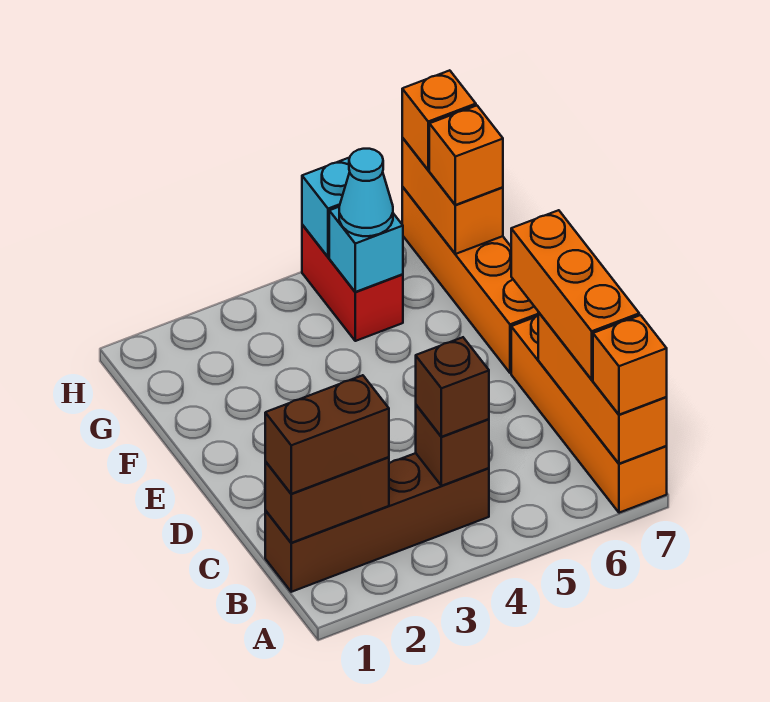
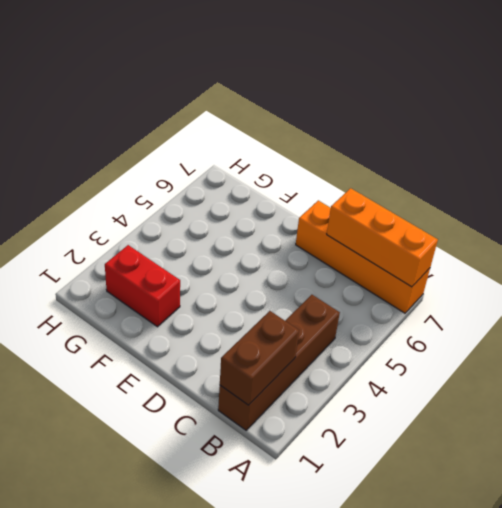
red brick F2:G2 level 1 -> red brick G5:H5 level 1
none -> orange brick E7:H7 level 1
none -> brown brick B4 level 2
none -> cyan brick G5 level 2

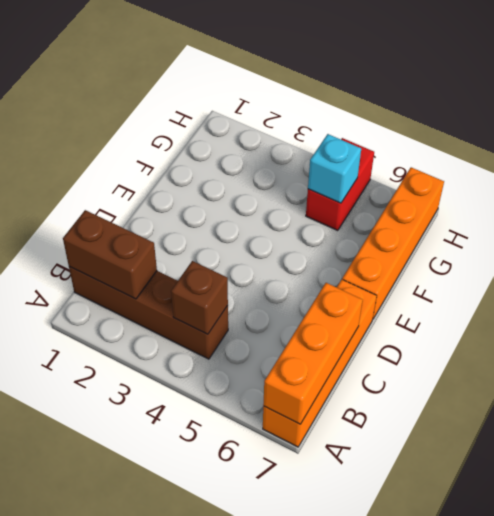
none -> orange brick G7:H7 level 2
none -> cyan brick H5 level 2
none -> orange brick A7 level 3

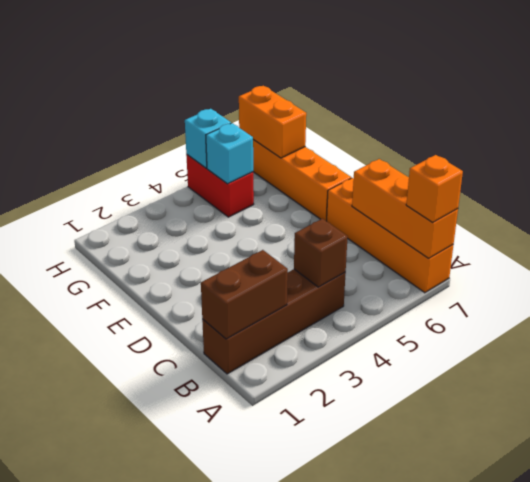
none -> brown brick B1:B2 level 3
none -> brown brick B4 level 3
none -> orange brick B7:D7 level 3

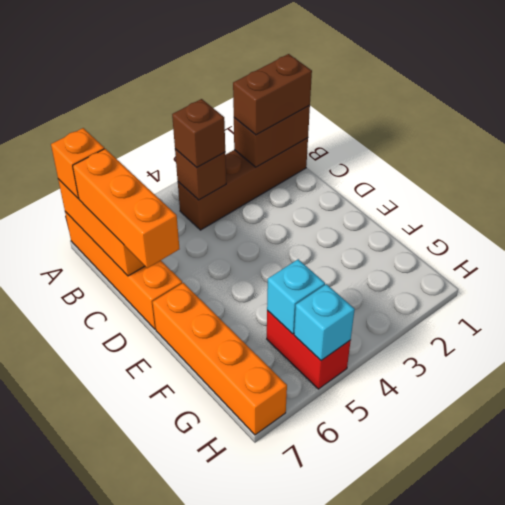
none -> orange brick G7:H7 level 2
none -> cyan cone G5 level 3
none -> orange brick G7 level 3

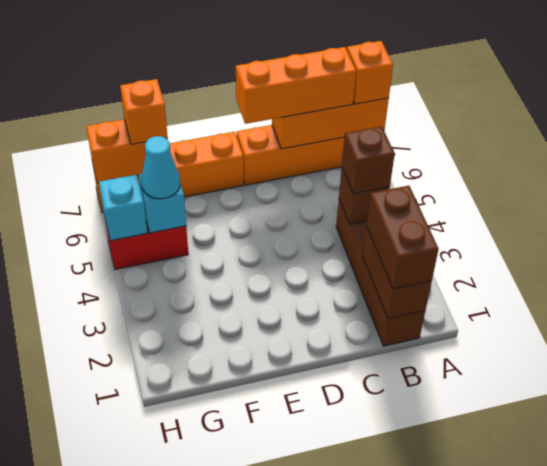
none -> orange brick H7 level 3

